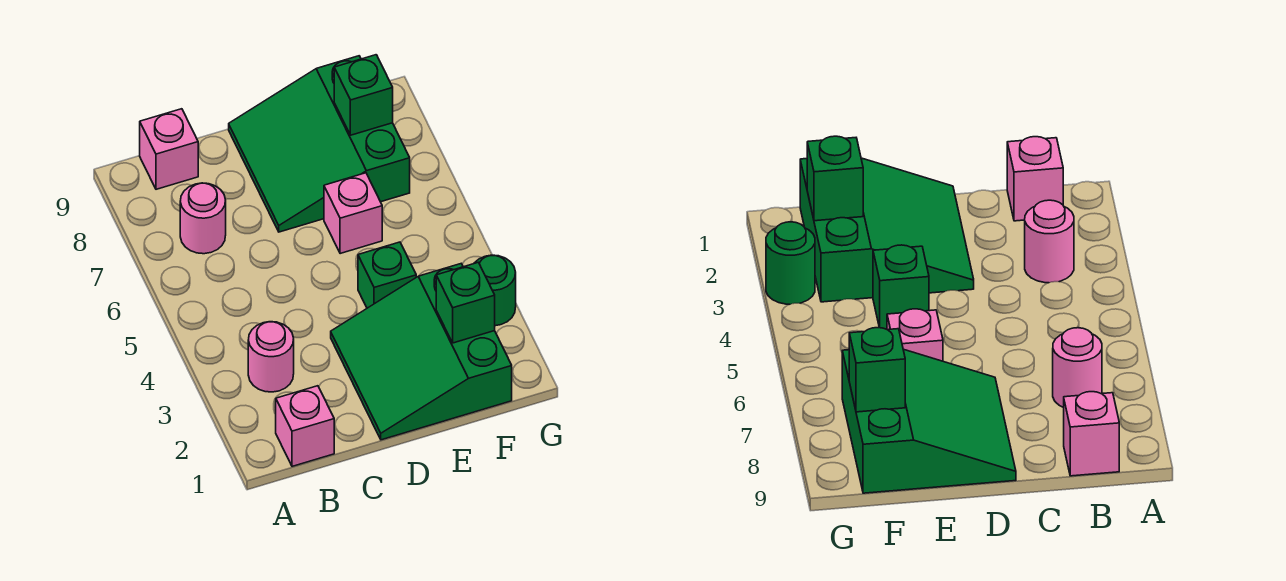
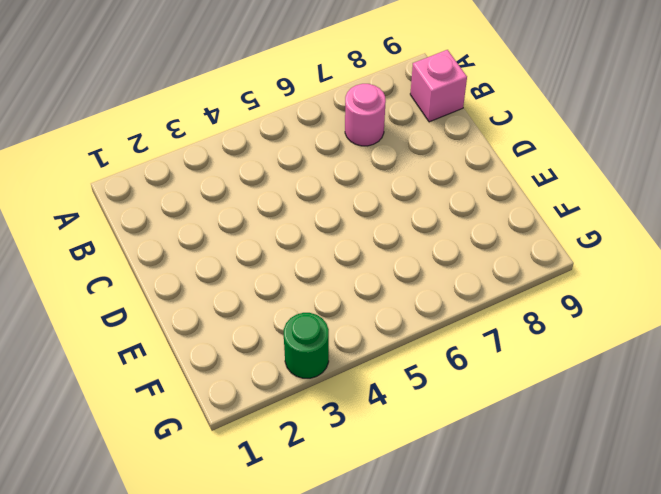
none -> pink brick B1 level 1
none -> pink round brick B3 level 1

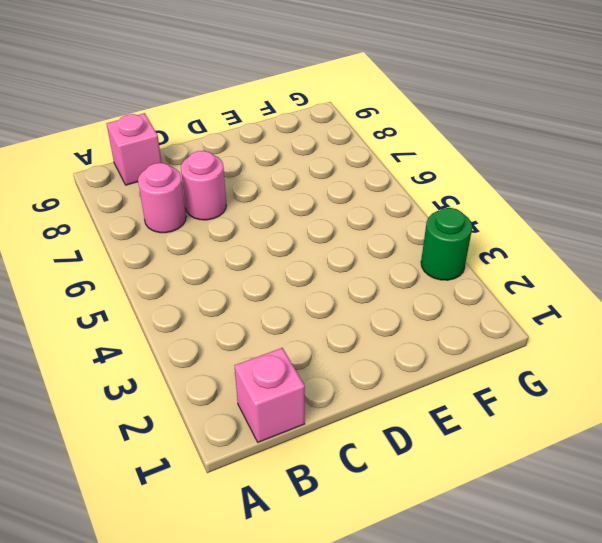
pink round brick C7 level 1 -> pink round brick B3 level 1
none -> green slope D1:F3 level 1 top F
none -> green slope D7:F9 level 1 top F

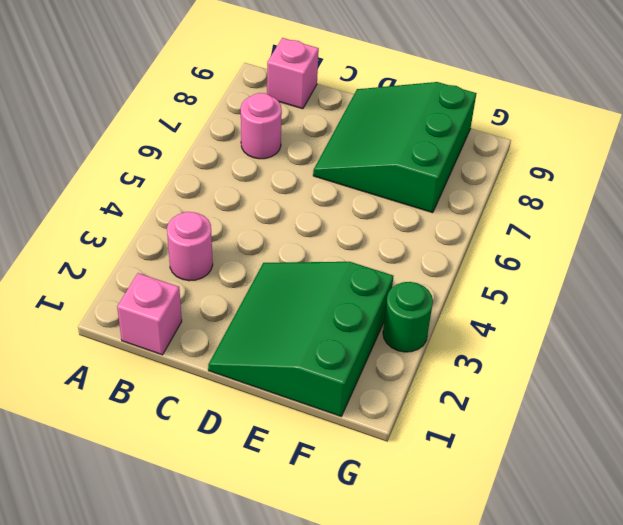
none -> green brick E4 level 1
none -> pink brick E6 level 1

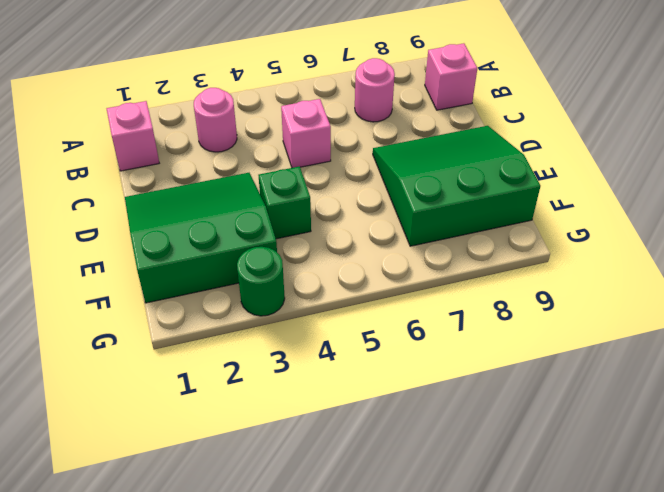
pink brick C5 level 1 -> pink brick E6 level 1
none -> green brick F2 level 2
none -> green brick F8 level 2

